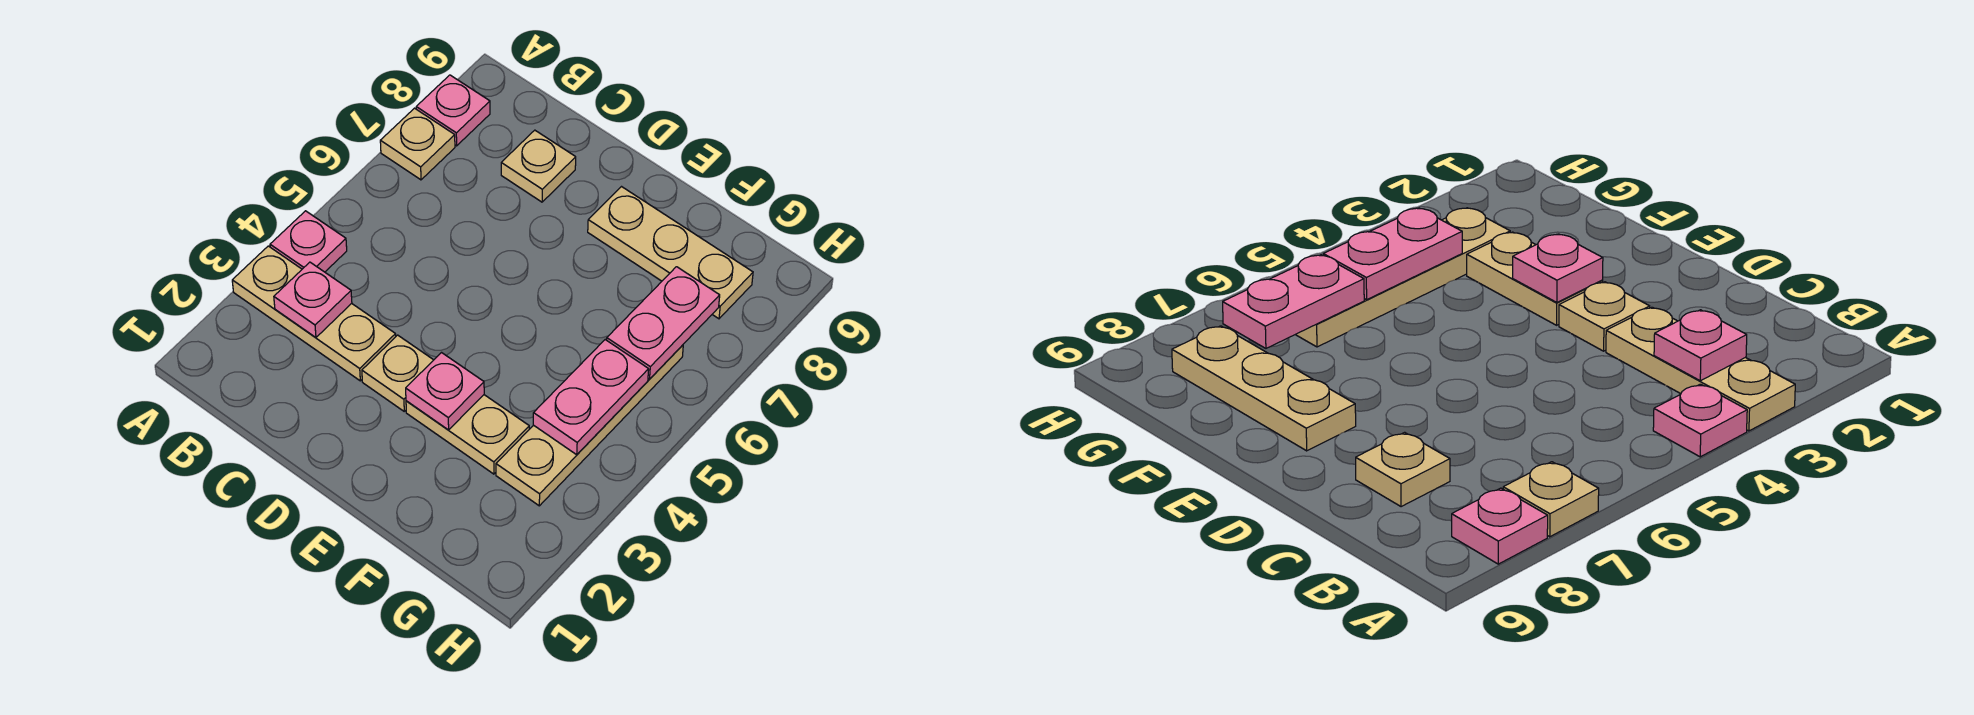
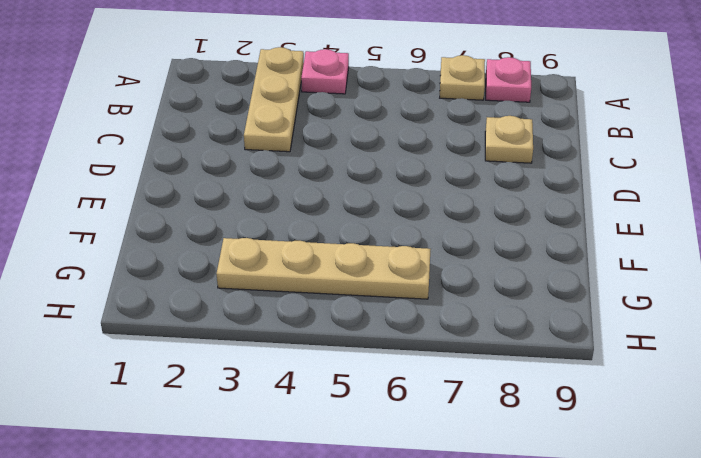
none -> tan plate D3 level 1
none -> tan plate E3:F3 level 1
none -> tan plate E8:G8 level 1

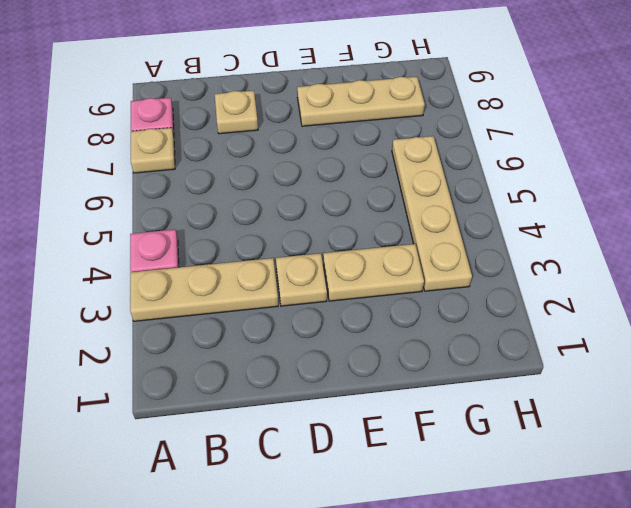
none -> pink plate B3 level 2
none -> pink plate E3 level 2
none -> pink plate G4:G5 level 2

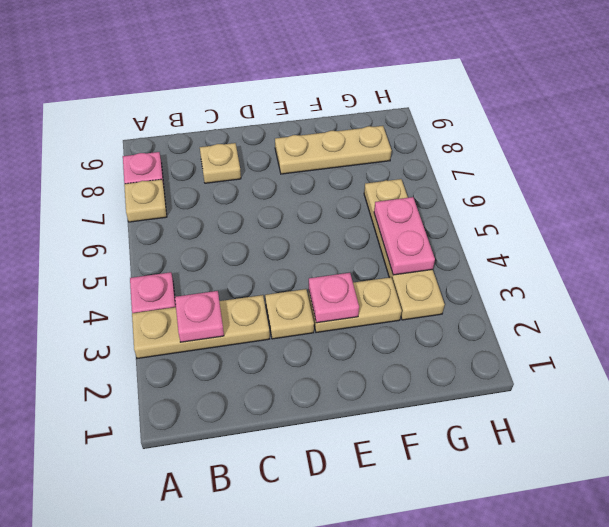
none -> pink plate G6:G7 level 2

